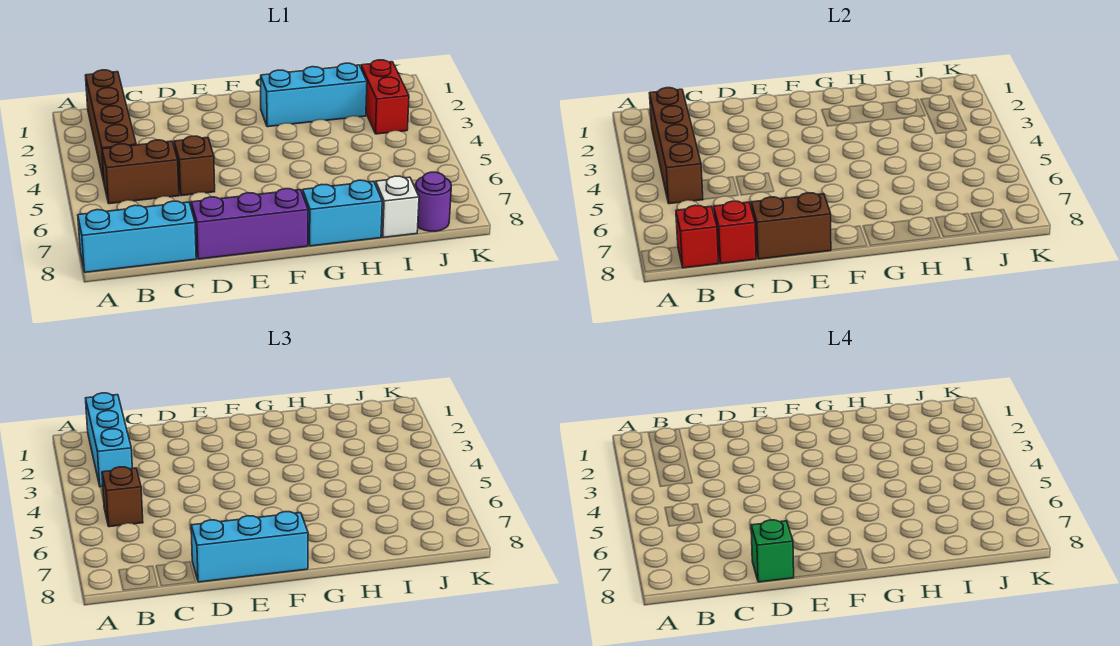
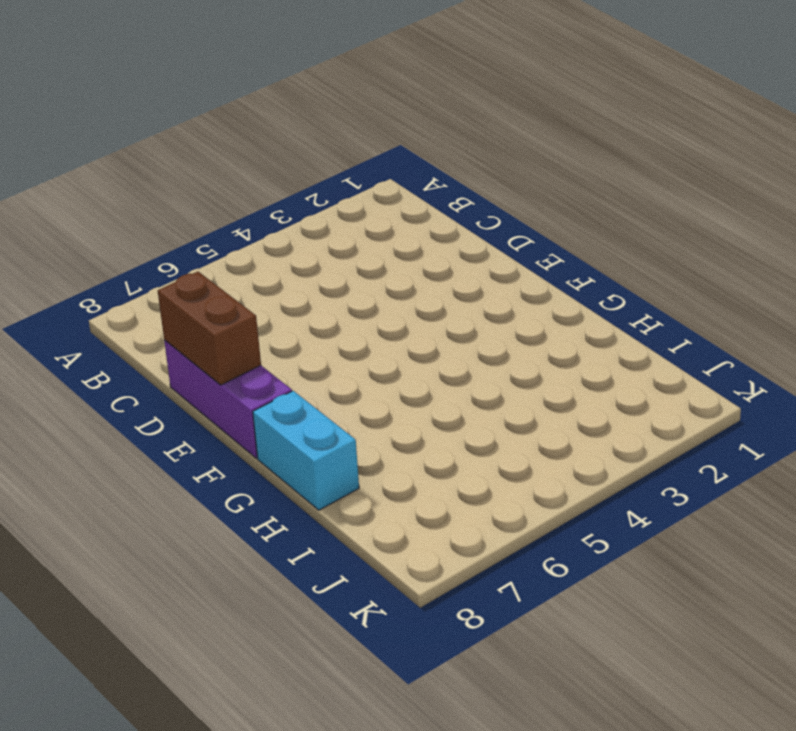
none -> cyan brick A8:C8 level 1
none -> brown brick B1:B4 level 1
none -> brown brick B5:C5 level 1

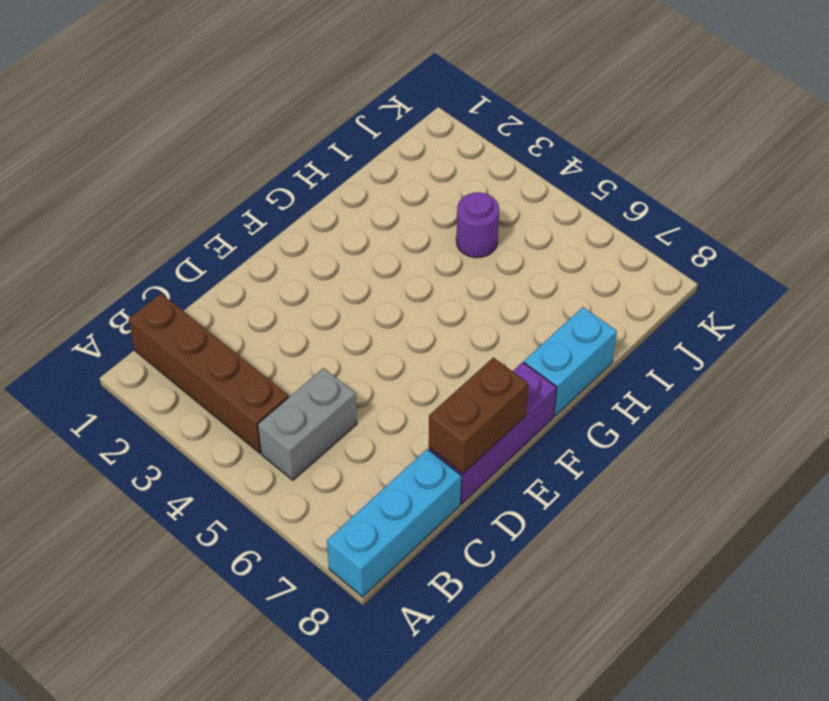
grey brick B5:C5 level 1 -> brown brick B5:C5 level 1
purple round brick I4 level 1 -> purple round brick J8 level 1
none -> brown brick D5 level 1
none -> cyan brick G2:I2 level 1
none -> white brick I8 level 1

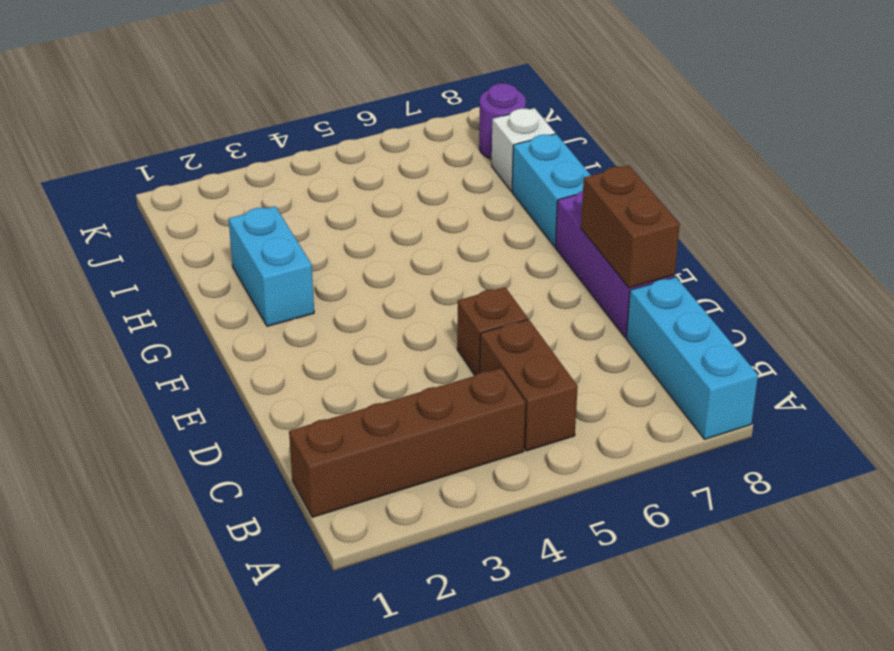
cyan brick G2:H2 level 1 -> cyan brick G2:I2 level 1
none -> red brick J2:J3 level 1
none -> brown brick B2:B5 level 2
none -> red brick B8 level 2

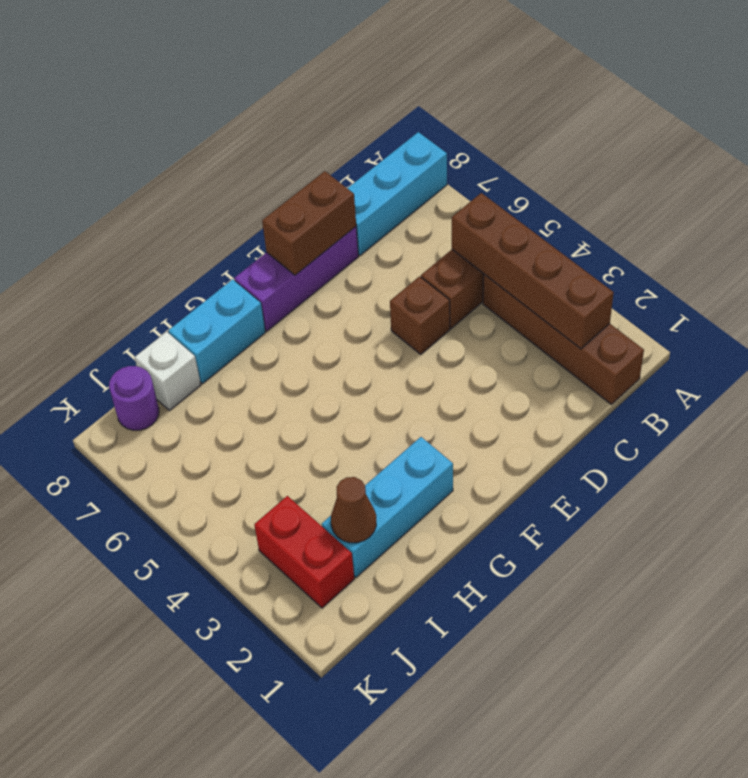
brown cone I2 level 2 -> none
none -> red brick B8 level 2
none -> red brick C8 level 2
none -> cyan brick B1:B3 level 3

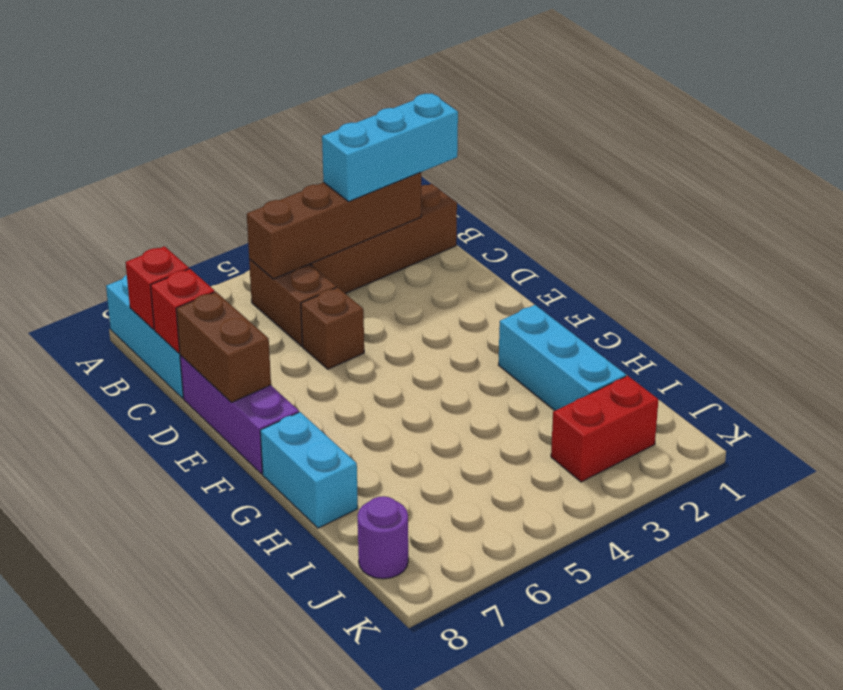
none -> white brick I8 level 1
none -> brown brick B5 level 3
none -> cyan brick D8:F8 level 3

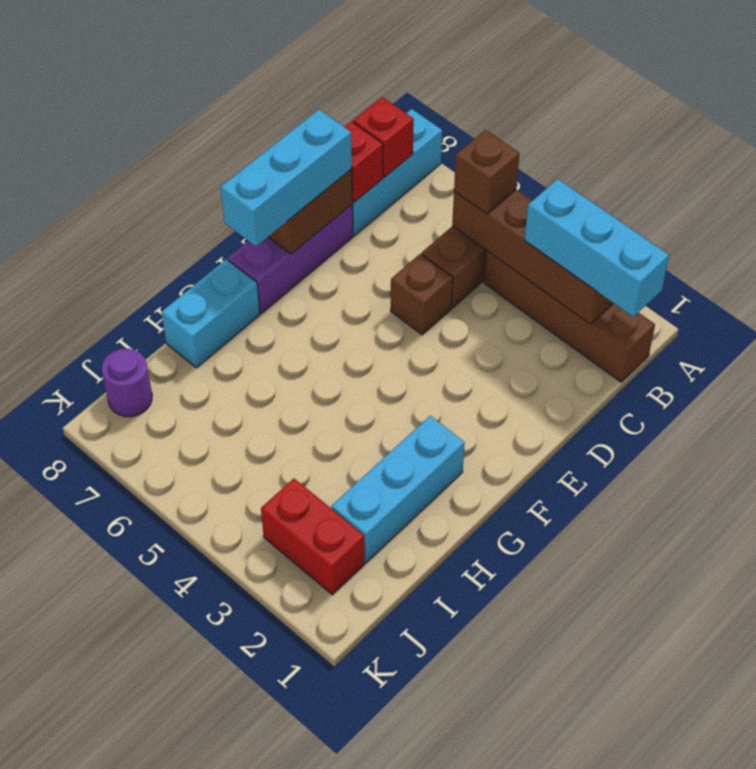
none -> white brick I8 level 1
none -> green brick D8 level 4

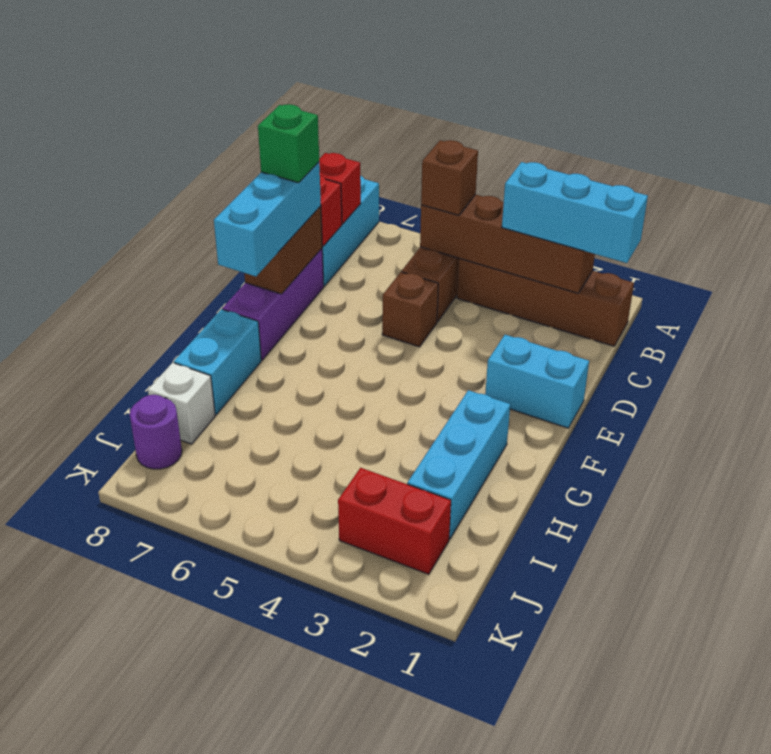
cyan brick E1:E2 level 1 -> none

